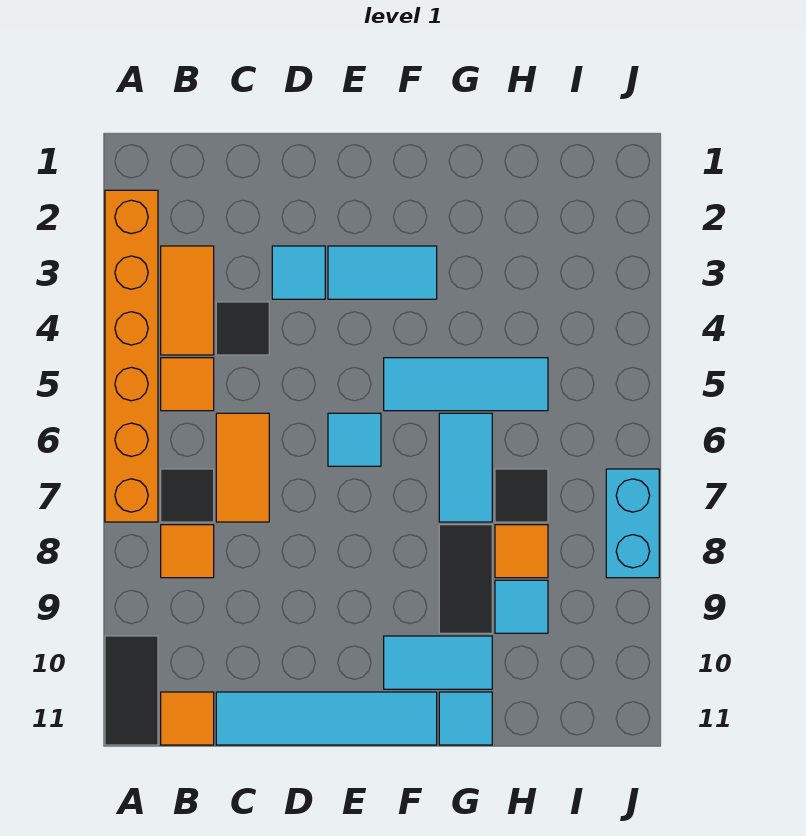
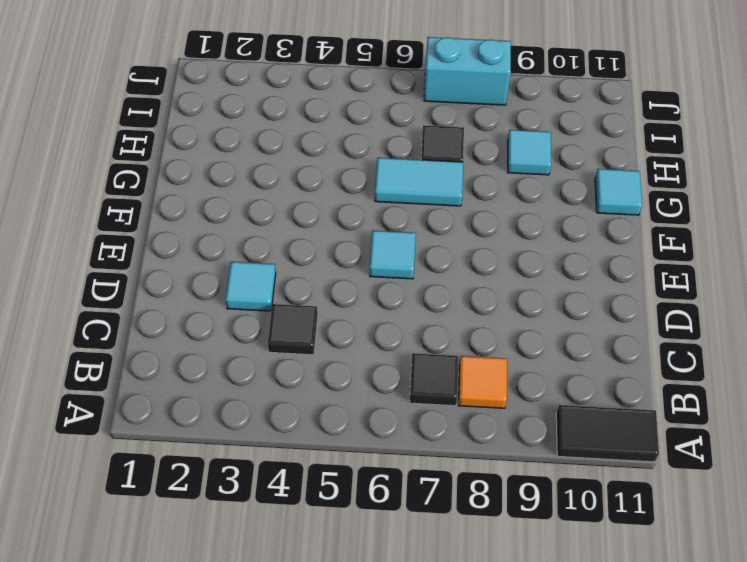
none -> orange brick A2:A7 level 1
none -> orange tile B3:B4 level 1
none -> orange tile B5 level 1

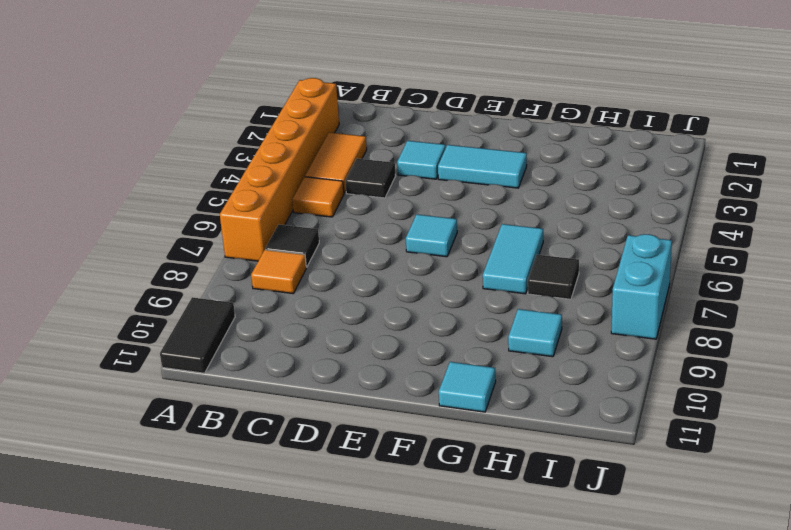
none -> orange tile B11 level 1
none -> orange tile C6:C7 level 1
none -> cyan tile C11:F11 level 1

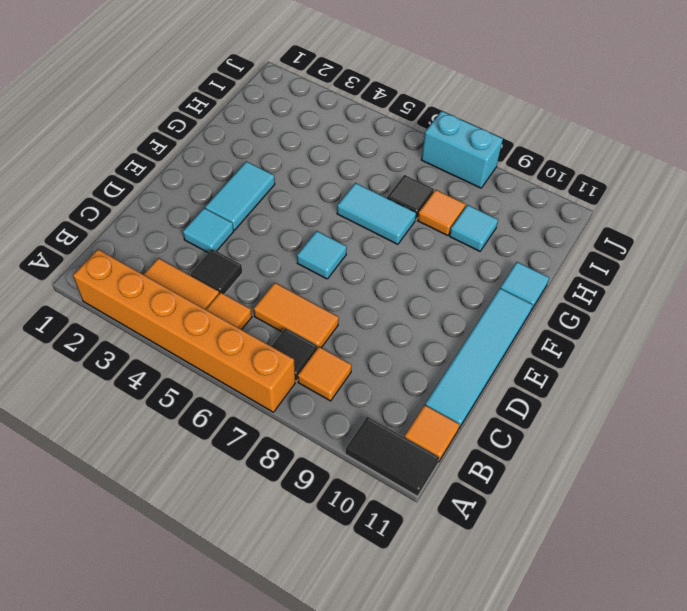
none -> cyan tile F5:H5 level 1
none -> cyan tile F10:G10 level 1
none -> black tile G8:G9 level 1

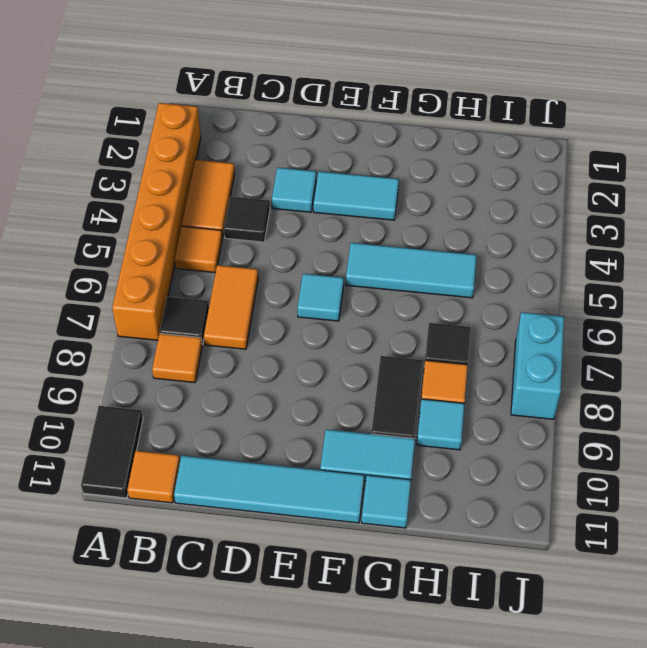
none -> cyan tile G6:G7 level 1

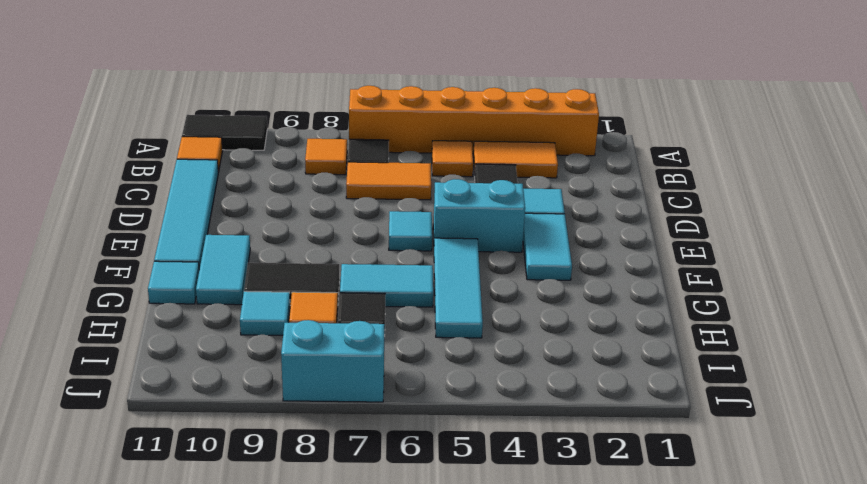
cyan brick E4:E5 level 1 -> none

